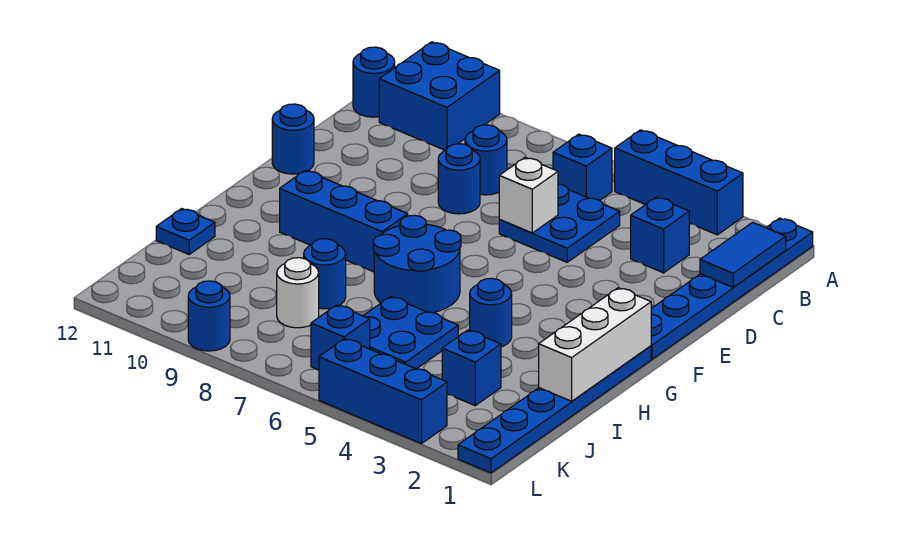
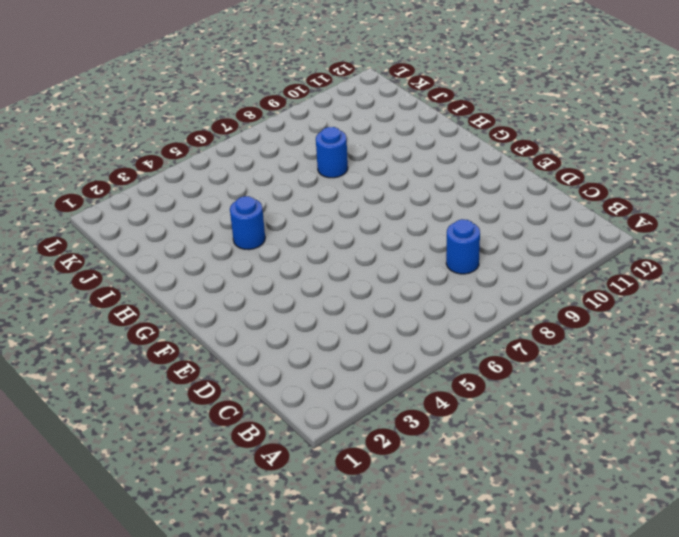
none -> blue plate A1:F1 level 1
none -> blue brick A3:A5 level 1
none -> blue brick A10:B11 level 1

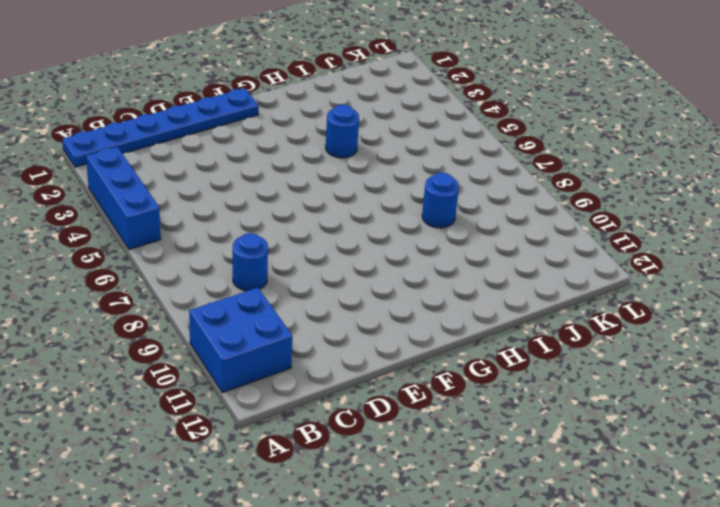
none -> blue brick B6 level 1
none -> blue round brick B12 level 1
none -> blue brick C3 level 1

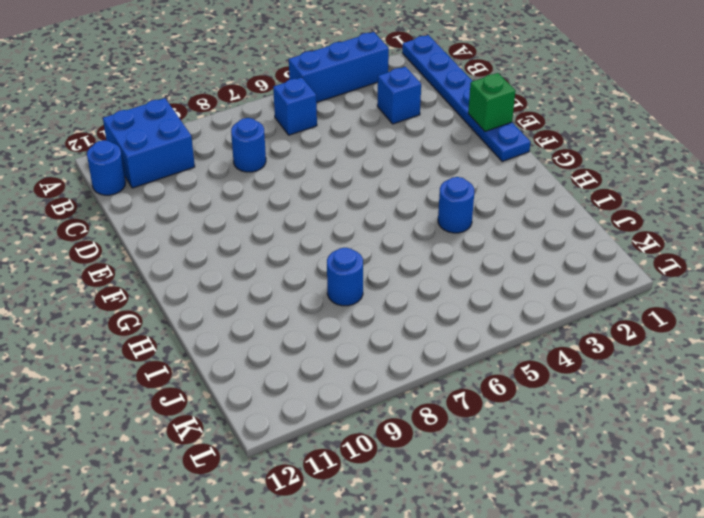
green brick E1 level 2 -> none
none -> blue plate C5:D6 level 1
none -> blue round brick D8 level 1
none -> blue round brick E12 level 1

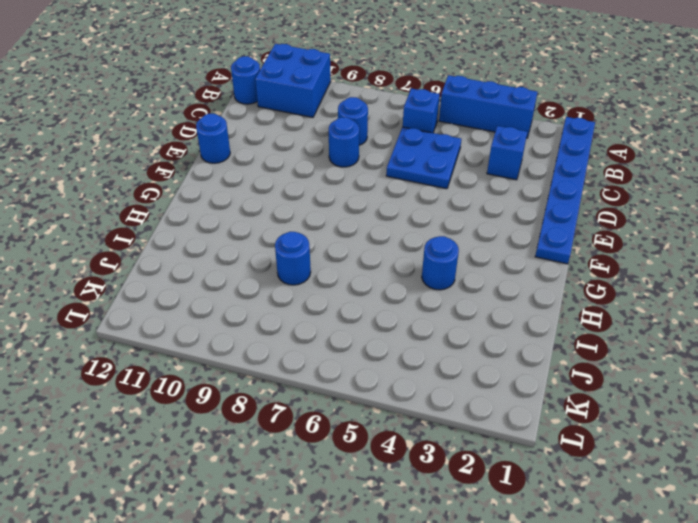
none -> blue plate G1:L1 level 1
none -> blue round brick G6:H7 level 1
none -> blue brick G8:G10 level 1

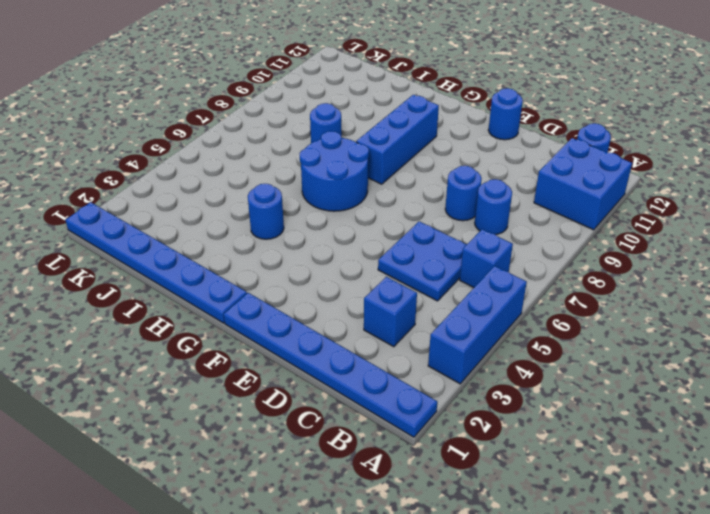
none -> blue plate I5:J6 level 1
none -> blue plate I12 level 1
none -> blue brick J3 level 1

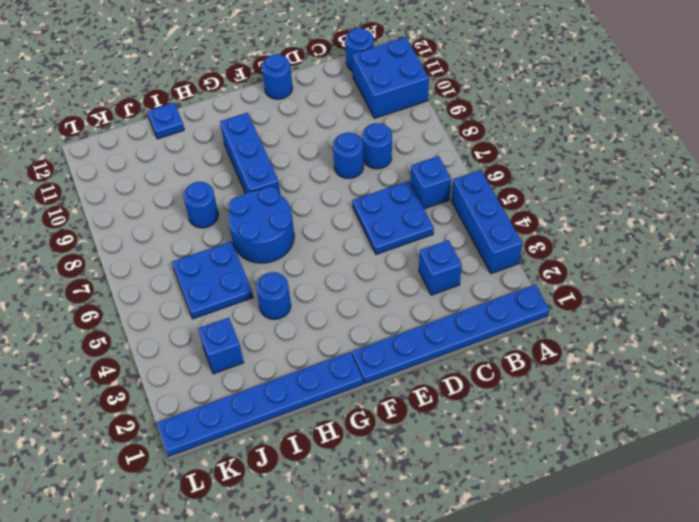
none -> white round brick J8 level 1
none -> blue brick K6 level 1
none -> blue brick L3:L5 level 1

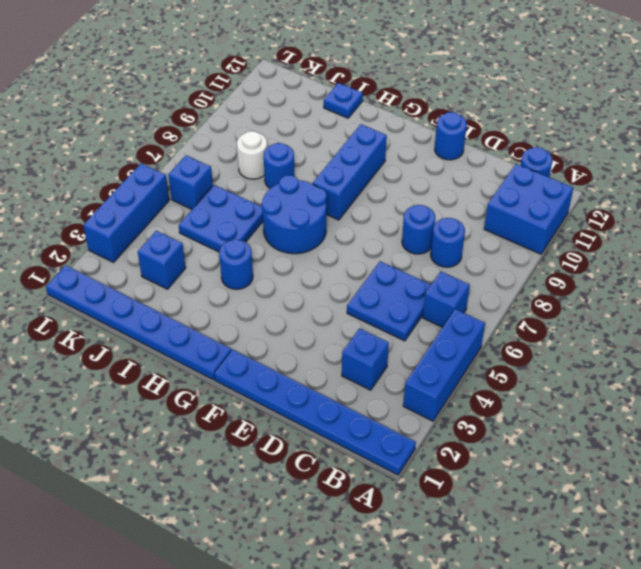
none -> blue round brick L9 level 1
none -> blue tile B1:C1 level 2
none -> white brick D6 level 2

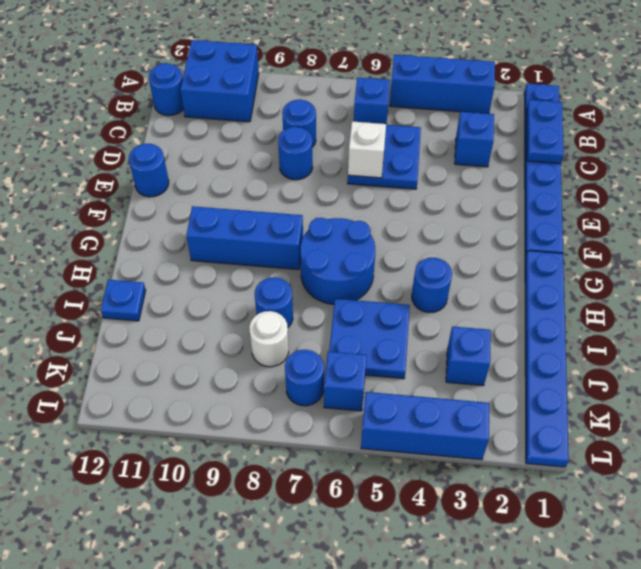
blue plate B1:C1 level 2 -> blue tile B1:C1 level 2
blue round brick K7 level 1 -> blue round brick L9 level 1
none -> white brick G1:I1 level 2

